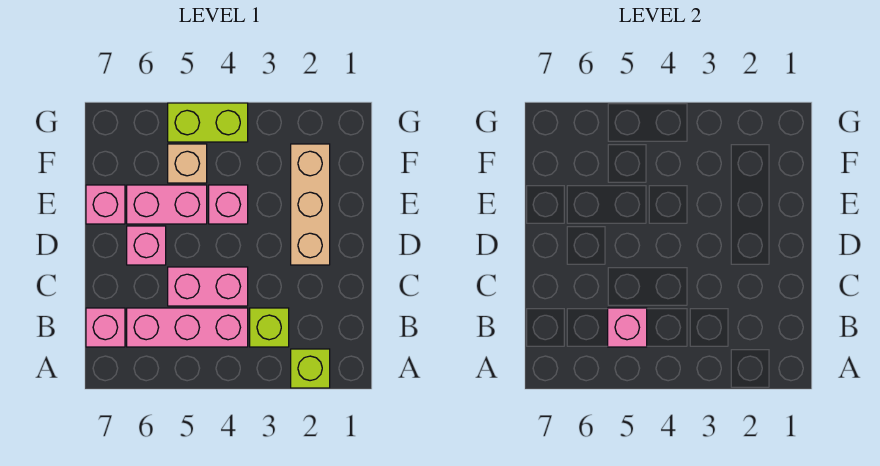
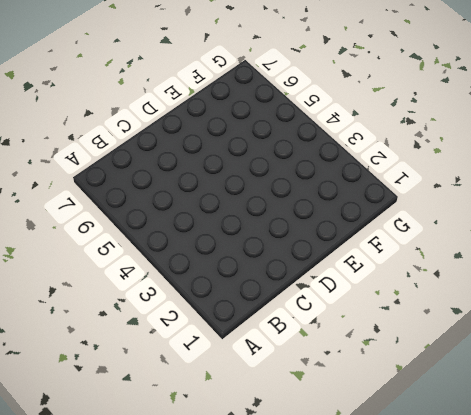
none -> lime brick A2 level 1
none -> lime brick B3 level 1
none -> pink brick B4:B6 level 1

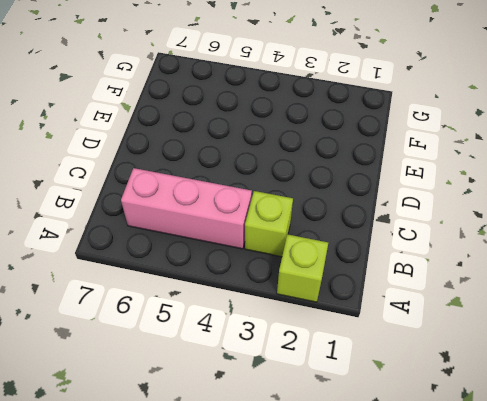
none -> pink brick B7 level 1
none -> pink brick C4:C5 level 1
none -> tan brick D2:F2 level 1

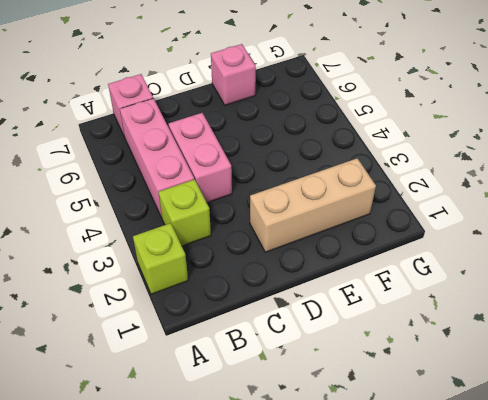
none -> pink brick D6 level 1
none -> pink brick E4 level 1
none -> pink brick E5:E6 level 1

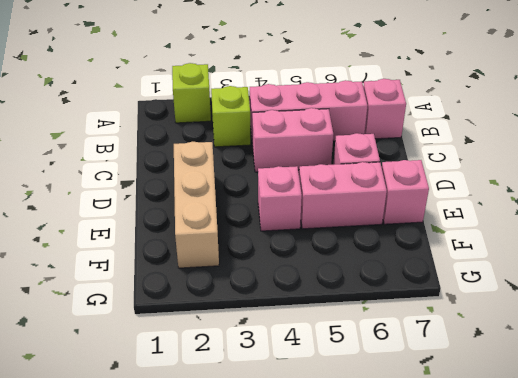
none -> tan brick F5 level 1
none -> lime brick G4:G5 level 1
none -> pink brick B5 level 2

